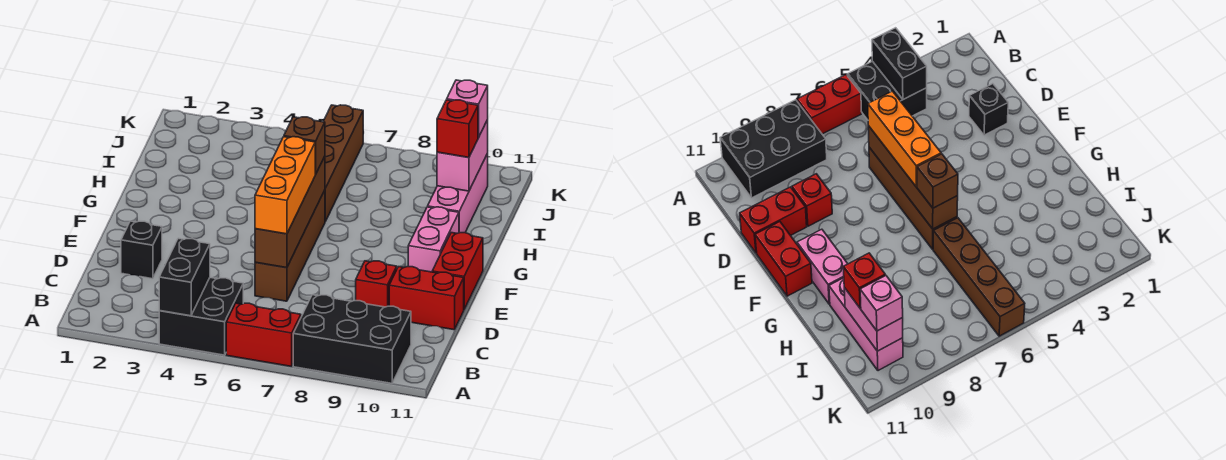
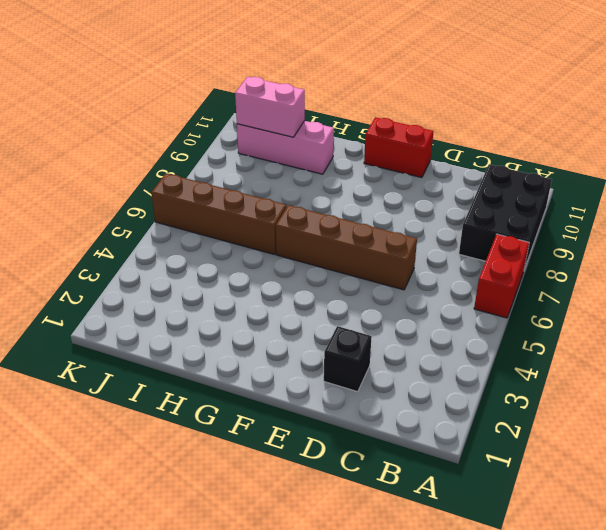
none -> black brick A4:B5 level 1
none -> red brick D9 level 1
none -> red brick D10:D11 level 1

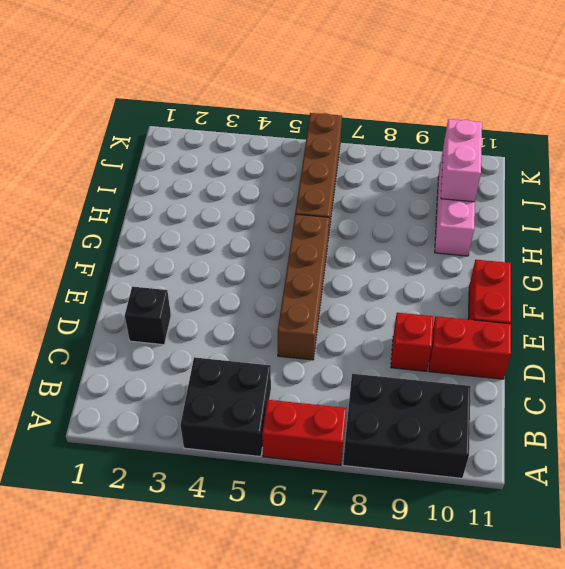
none -> pink brick F10:G10 level 1
none -> black brick A4:B4 level 2
none -> brown brick D6:G6 level 2

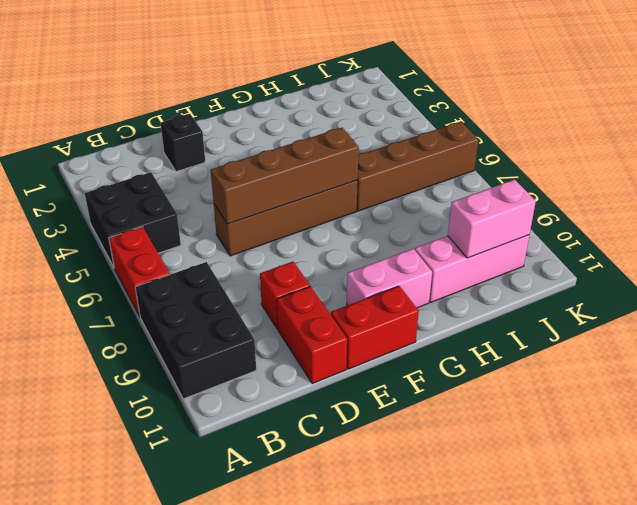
none -> black brick A4:B4 level 2
none -> orange brick D6:F6 level 3
none -> brown brick G6 level 3

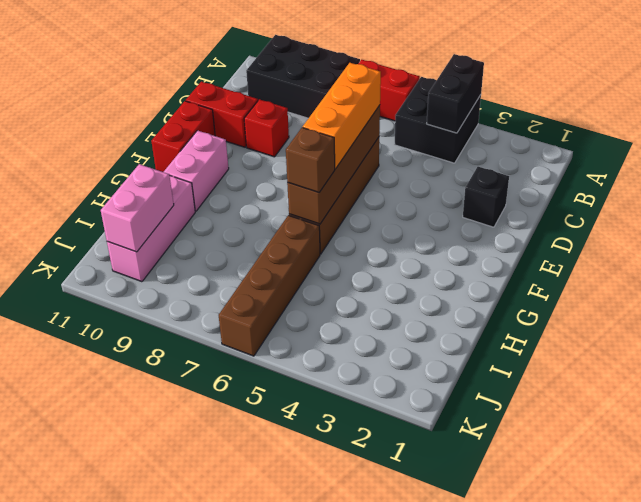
none -> red brick I10 level 3
none -> pink brick J10 level 3

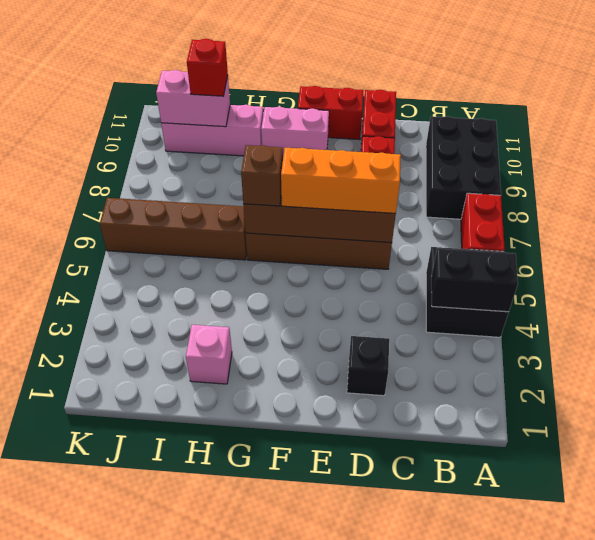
pink brick H2 level 1 -> pink brick J10 level 3

